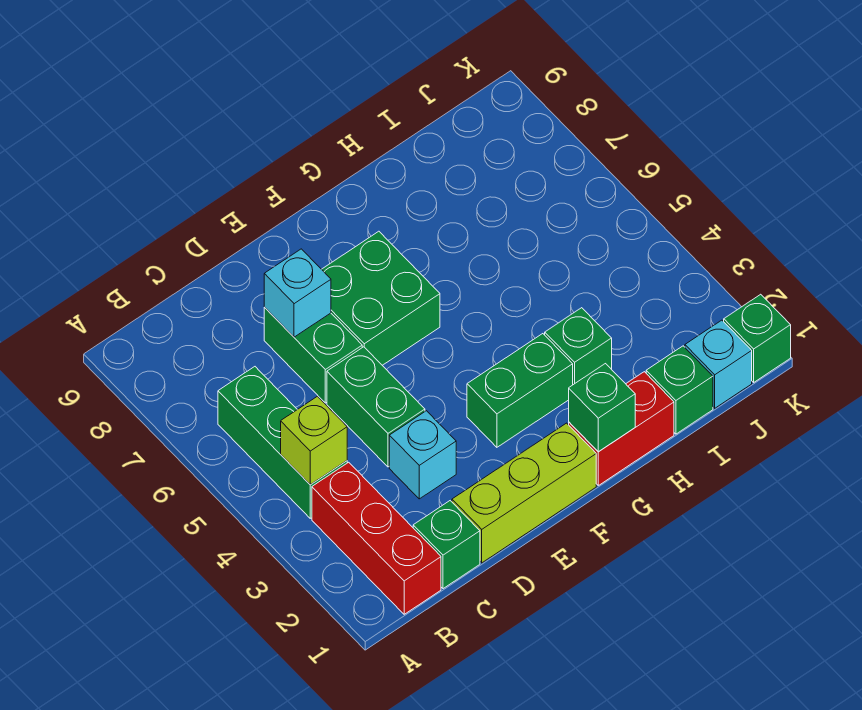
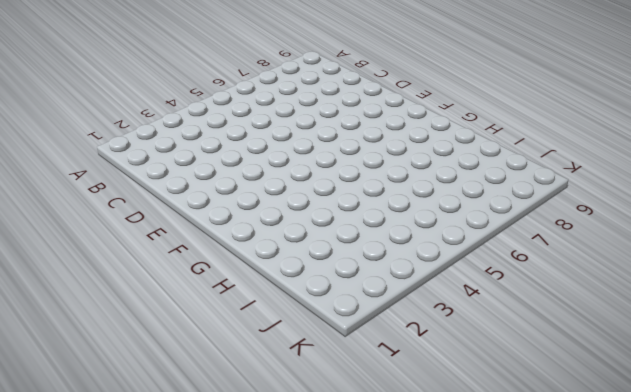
none -> red brick B1:B3 level 1
none -> green brick B4:B6 level 1
none -> green brick C1 level 1

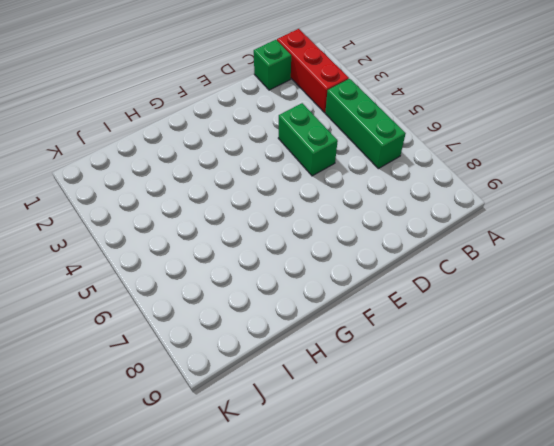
none -> lime brick D1:F1 level 1
none -> cyan brick D3 level 1
none -> green brick D6:D7 level 1

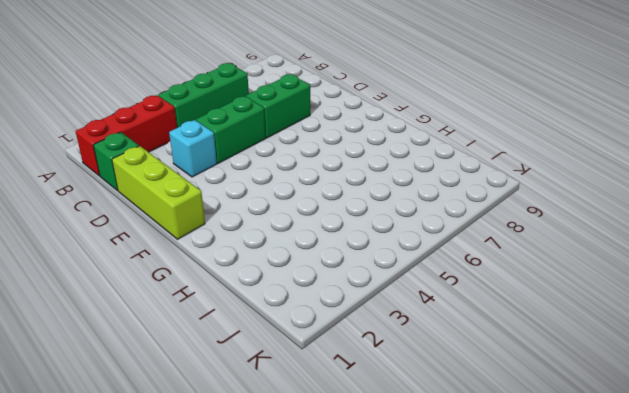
none -> green brick E6:F7 level 1
none -> green brick F3:G3 level 1
none -> red brick G1:H1 level 1

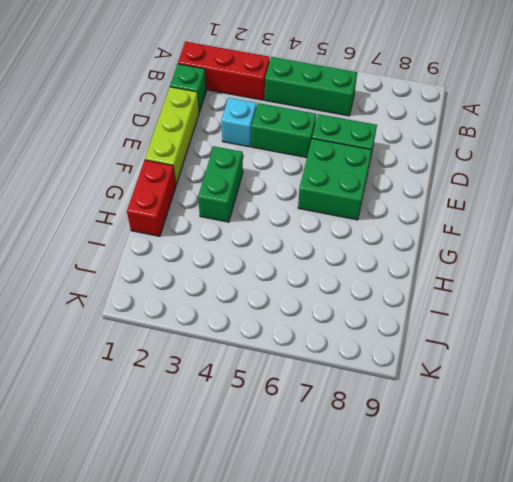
none -> green brick H3 level 1
none -> green brick I1 level 1
none -> cyan brick J1 level 1

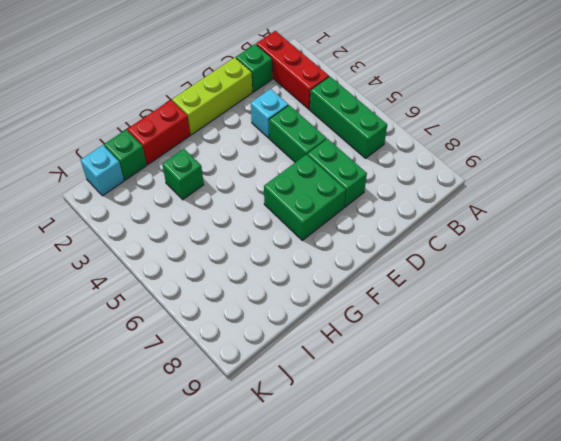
none -> green brick F3:G3 level 1
none -> green brick K1 level 1
none -> lime brick B4 level 2

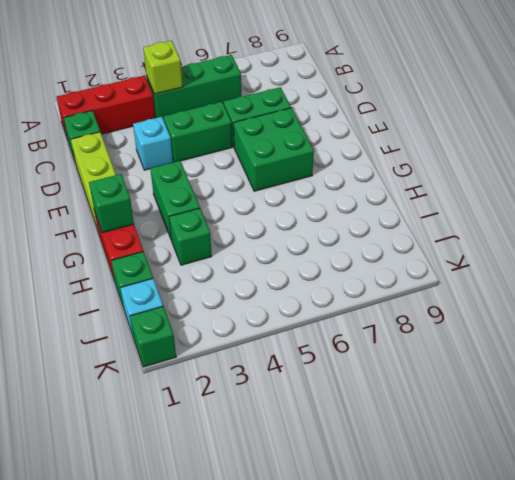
none -> cyan brick D7 level 2

